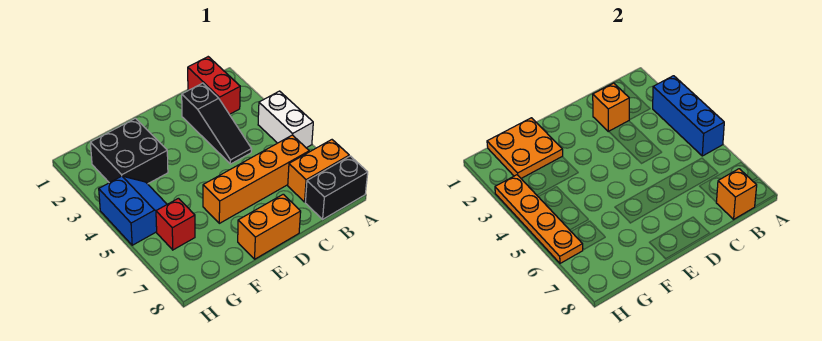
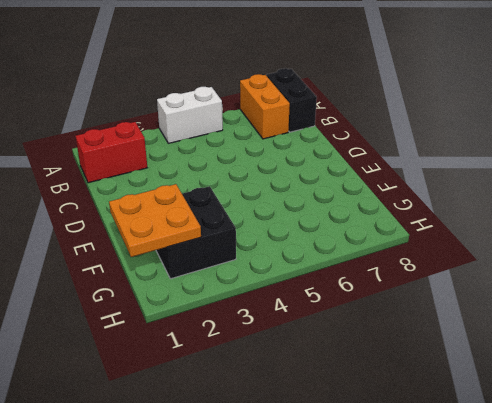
none -> orange brick B6:E6 level 1
none -> black slope C2:C4 level 1 top 2
none -> orange brick D8:E8 level 1

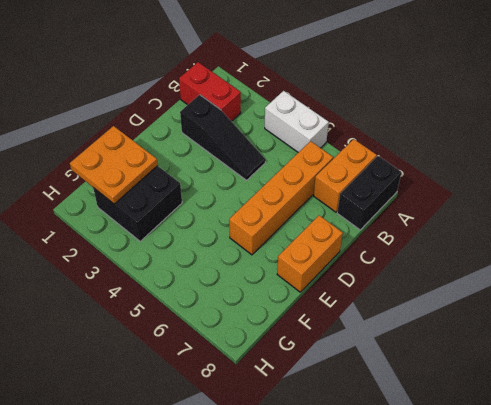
none -> blue slope G4:H5 level 1 top H
none -> red brick G6 level 1
none -> blue brick A3:A5 level 2

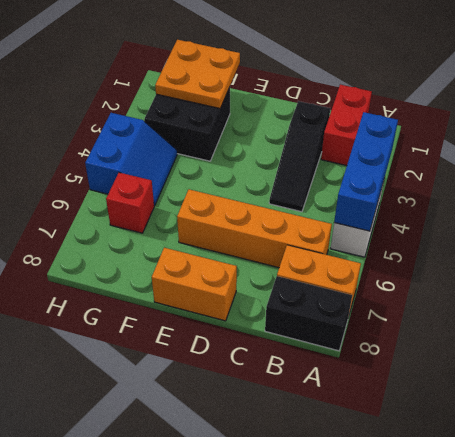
none -> orange brick B8 level 2
none -> orange brick C2 level 2
none -> orange plate H3:H6 level 2

